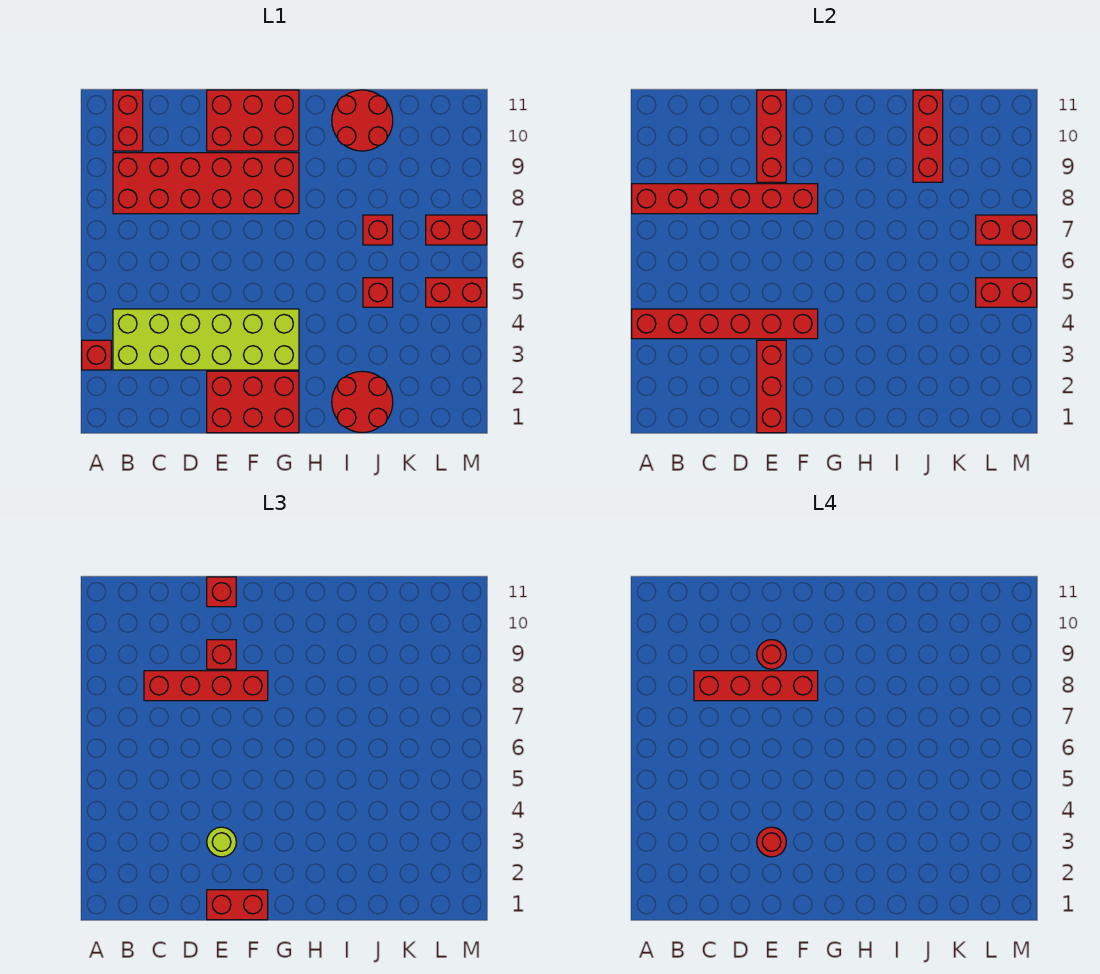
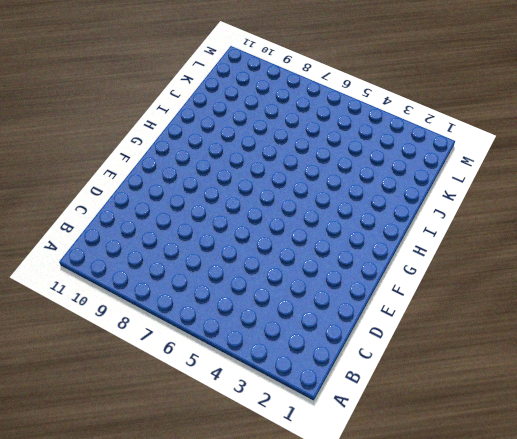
none -> red brick A3 level 1
none -> lime brick B3:G4 level 1
none -> red brick B8:G9 level 1

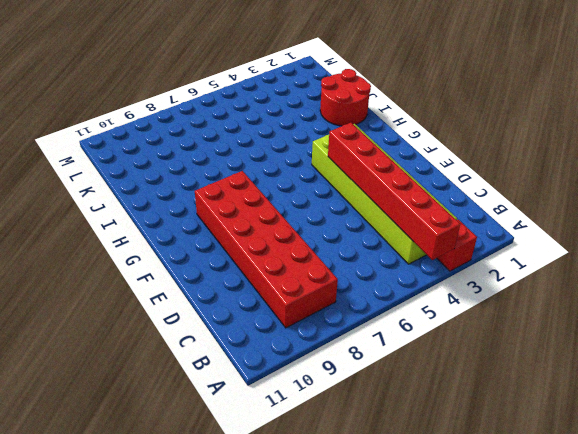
none -> red brick B10:B11 level 1
none -> red brick E1:G2 level 1
none -> red brick E10:G11 level 1

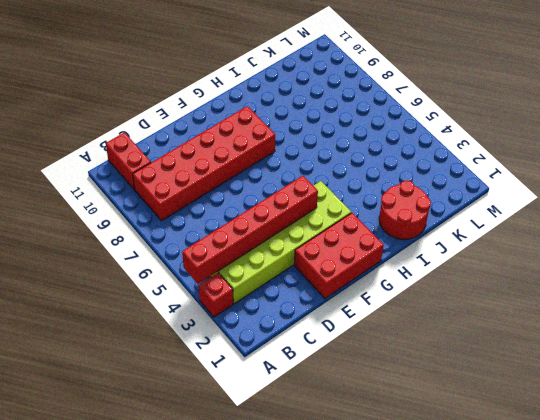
none -> red brick E10:G11 level 1
none -> red round brick I10:J11 level 1
none -> red brick J5 level 1

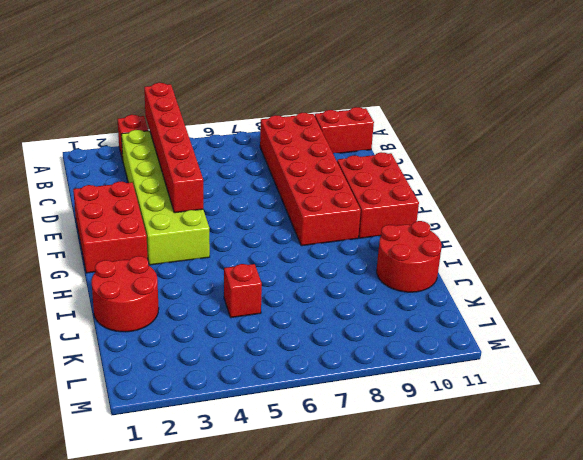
none -> red brick J7 level 1
none -> red brick L5:M5 level 1
none -> red brick L7:M7 level 1

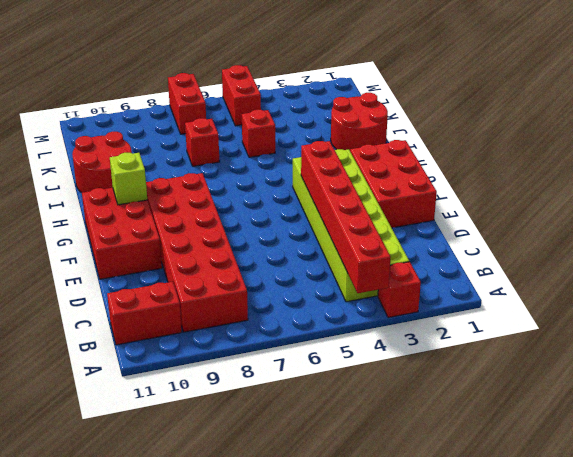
lime brick G10 level 2 -> none
none -> red brick A8:F8 level 2
none -> red brick E1:E3 level 2
none -> red brick E9:E11 level 2

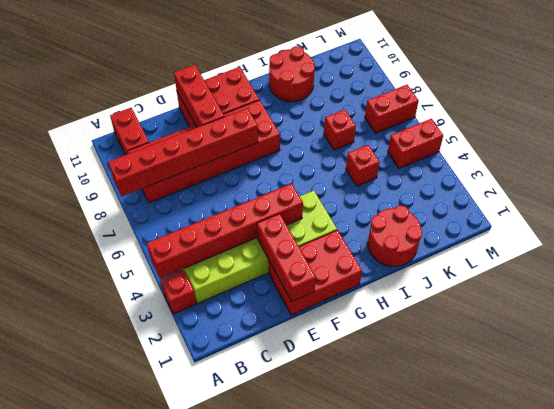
none -> red brick J9:J11 level 2
none -> red brick L5:M5 level 2
none -> red brick L7:M7 level 2

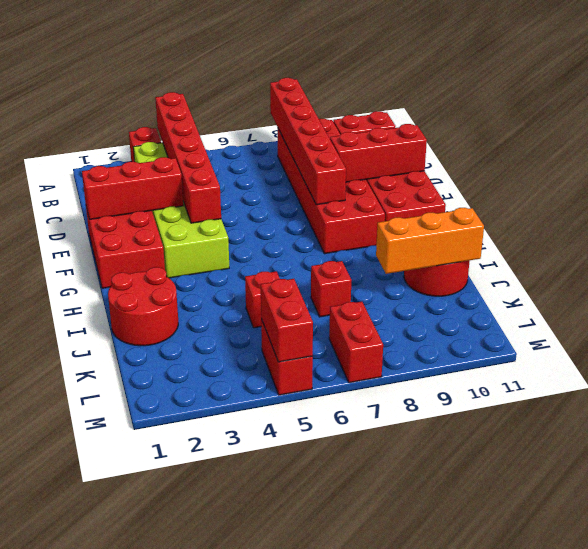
orange brick J9:J11 level 2 -> red brick J9:J11 level 2
none -> red brick L7:M7 level 2
none -> red brick C8:F8 level 3
none -> red brick E1:F1 level 3

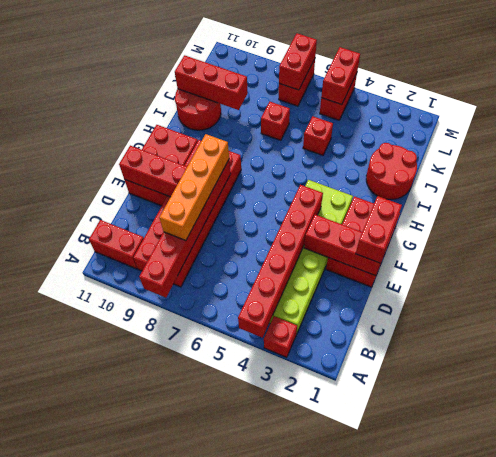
orange brick C8:F8 level 3 -> red brick C8:F8 level 3
none -> lime round brick E3 level 3
none -> red brick E9 level 3
none -> red brick E11 level 3

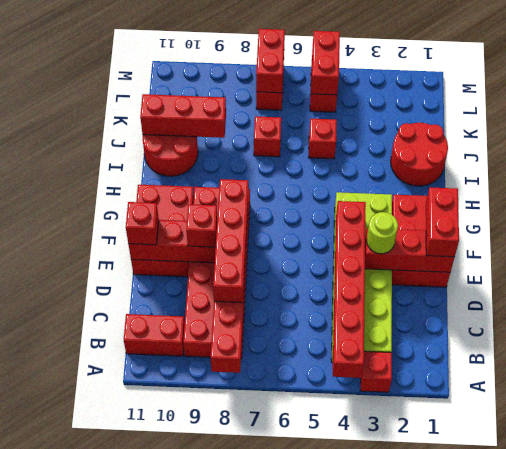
none -> red brick C8:F8 level 4
none -> red round brick E3 level 4
none -> red round brick E9 level 4

